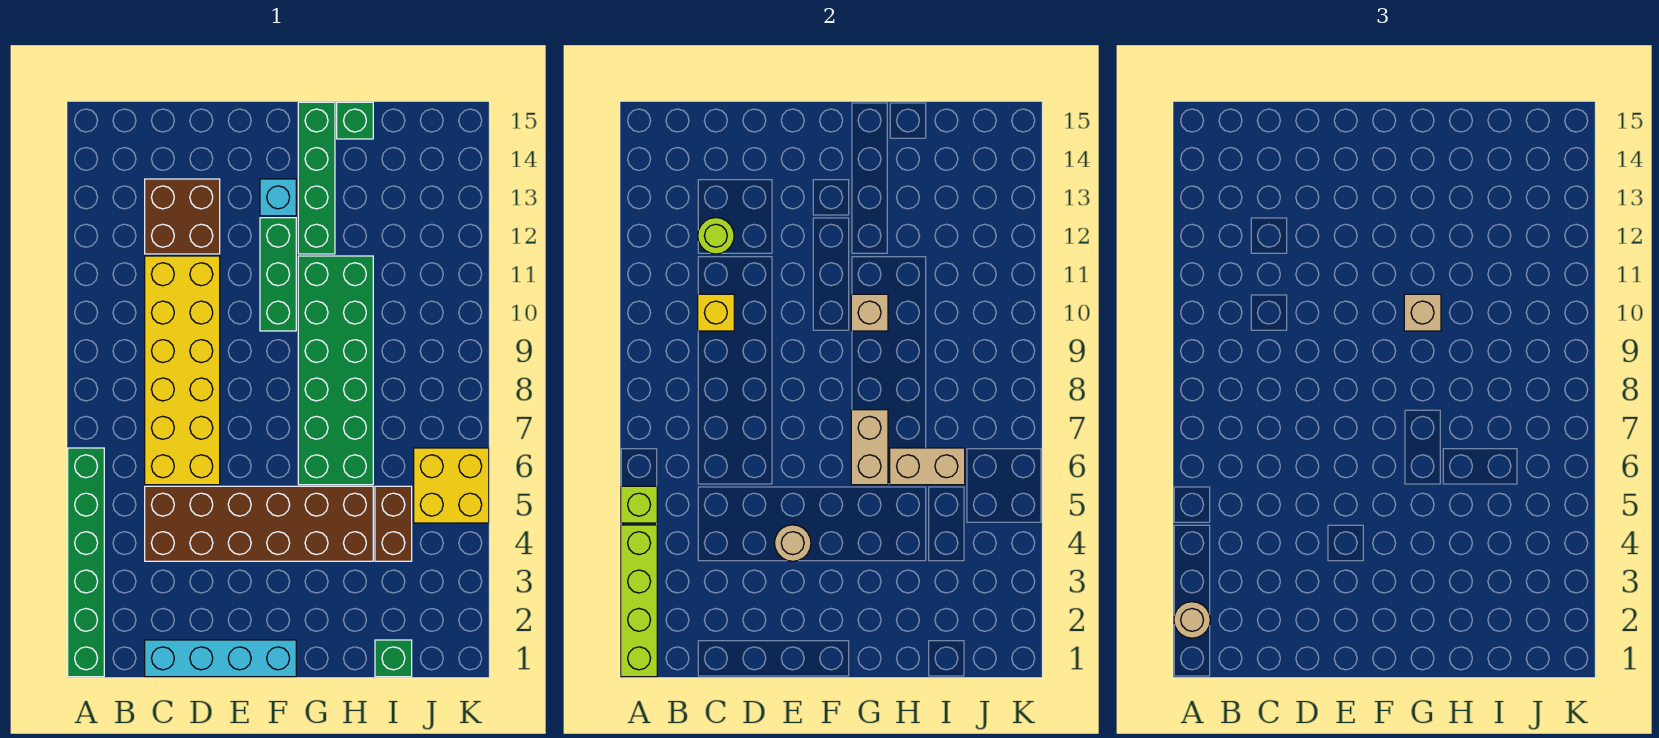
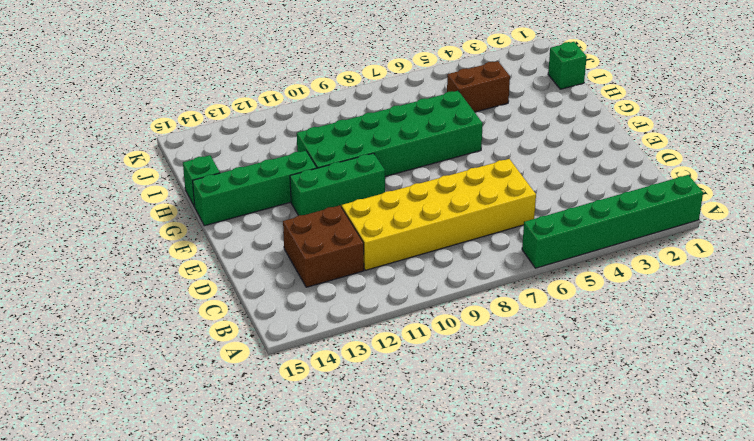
none -> cyan brick C1:F1 level 1
none -> brown brick C4:H5 level 1
none -> cyan brick F13 level 1

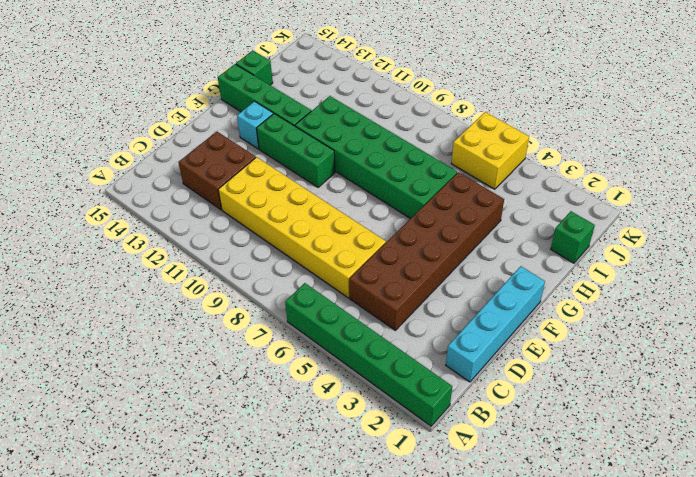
none -> brown brick I4:I5 level 1
none -> lime brick A1:A4 level 2
none -> lime brick A5 level 2

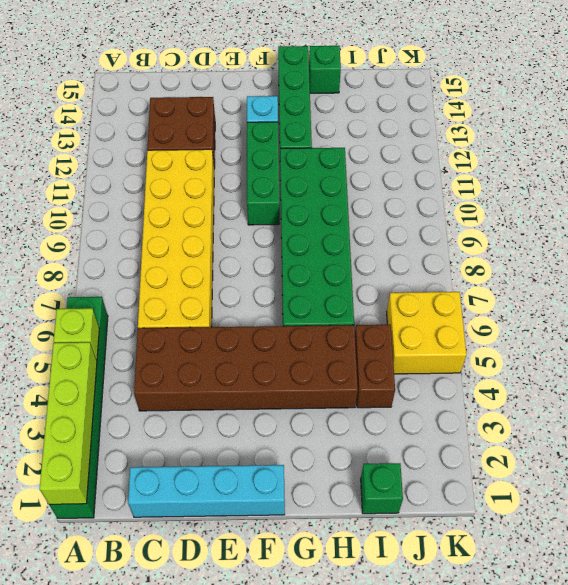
none -> yellow brick C10 level 2
none -> lime round brick C12 level 2
none -> tan round brick E4 level 2

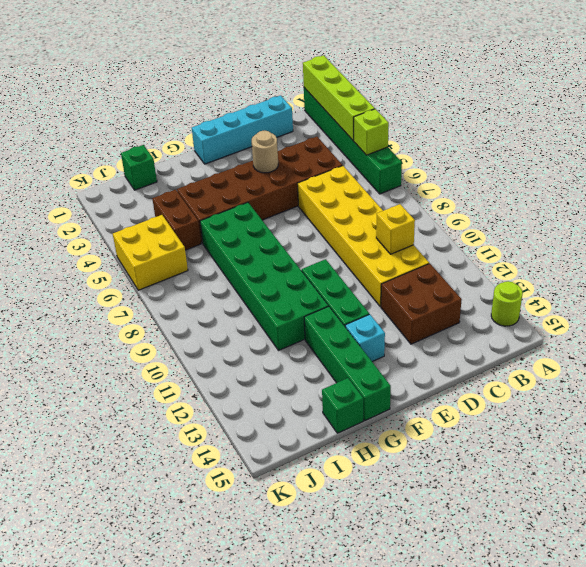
lime round brick A14 level 1 -> lime round brick C12 level 2
none -> tan brick G6:G7 level 2
none -> tan brick G10 level 2
none -> tan brick H6:I6 level 2

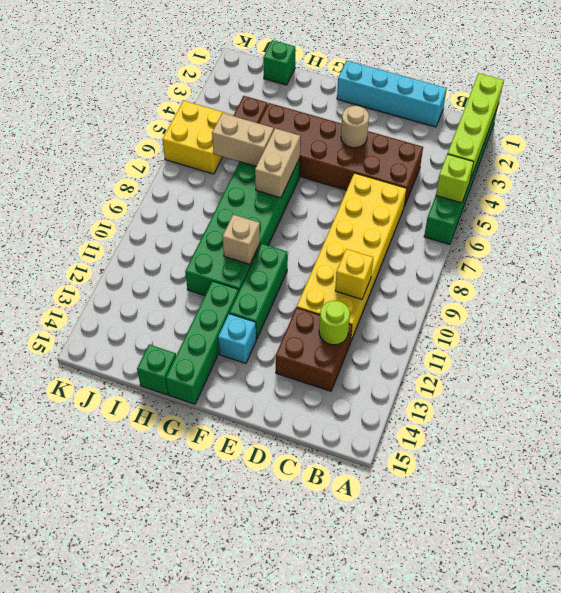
none -> tan round brick A2 level 3
none -> tan brick G10 level 3

